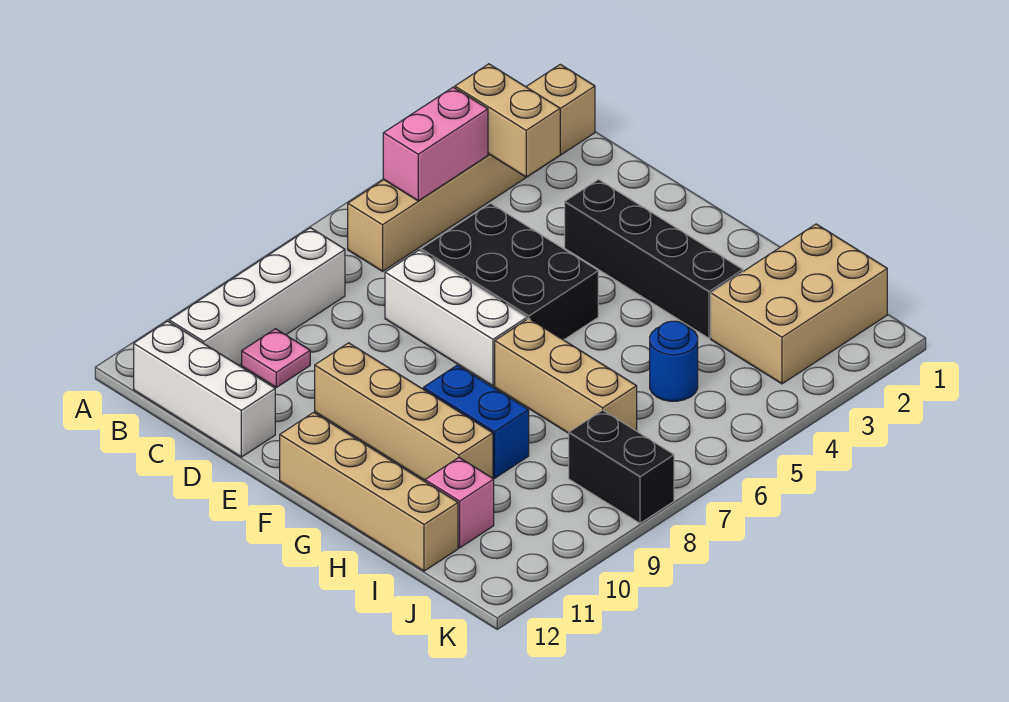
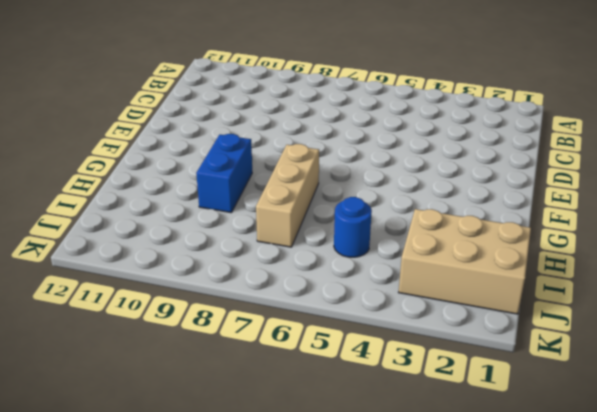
none -> tan brick B1:B6 level 1
none -> white brick B8:B11 level 1
none -> white brick B12:D12 level 1

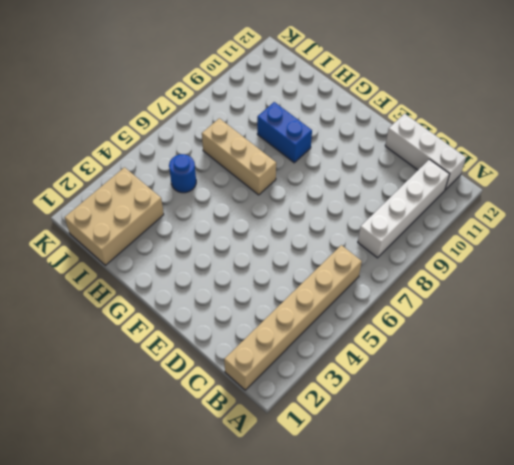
none -> pink plate C10 level 1
none -> black brick D5:F6 level 1
none -> white brick D7:F7 level 1

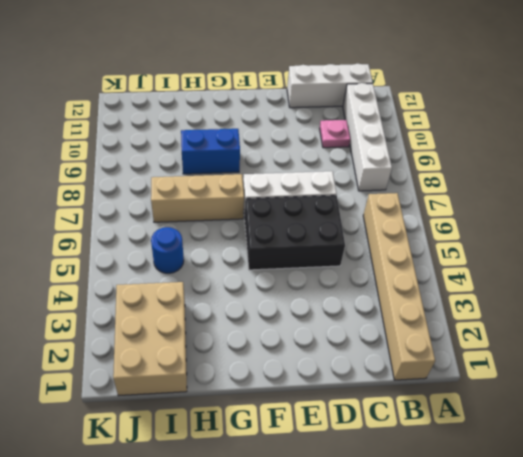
none -> black brick E3:H3 level 1
none -> tan brick E10:H10 level 1
none -> tan brick F12:I12 level 1

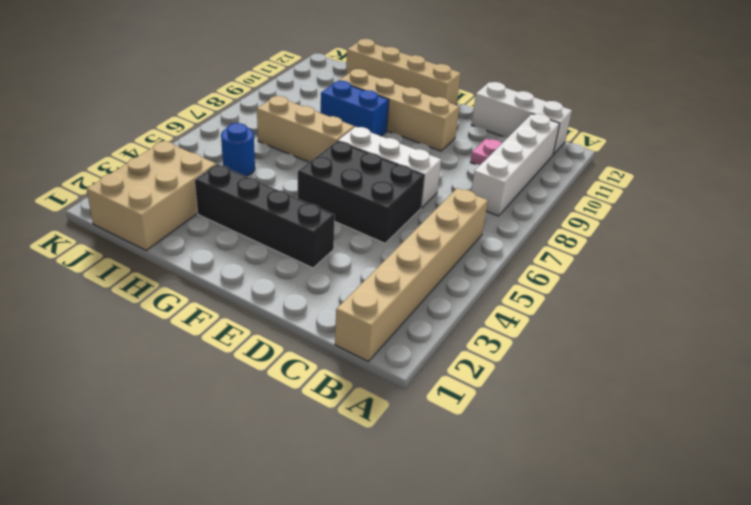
none -> pink brick I11 level 1
none -> black brick J8:K8 level 1
none -> tan brick B3:C3 level 2

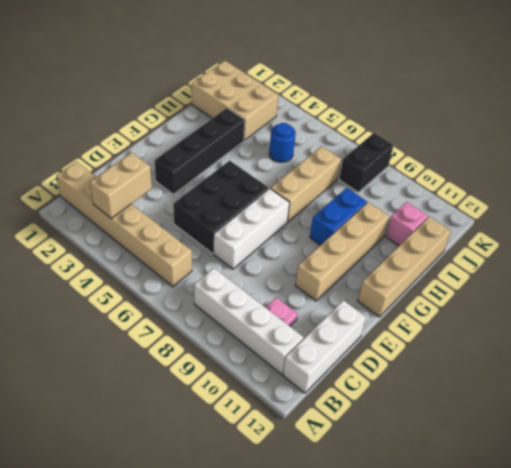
none -> pink brick B4:B5 level 2

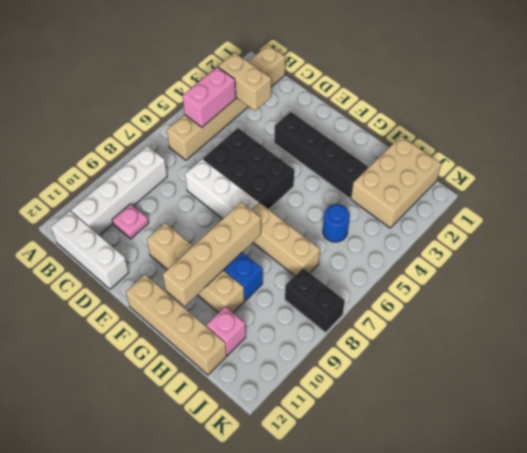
tan brick G8:G11 level 2 -> none

